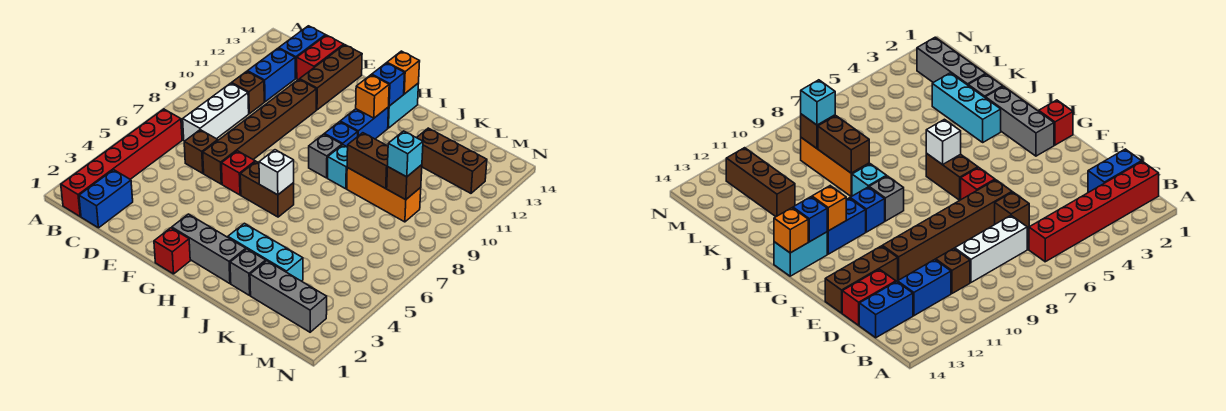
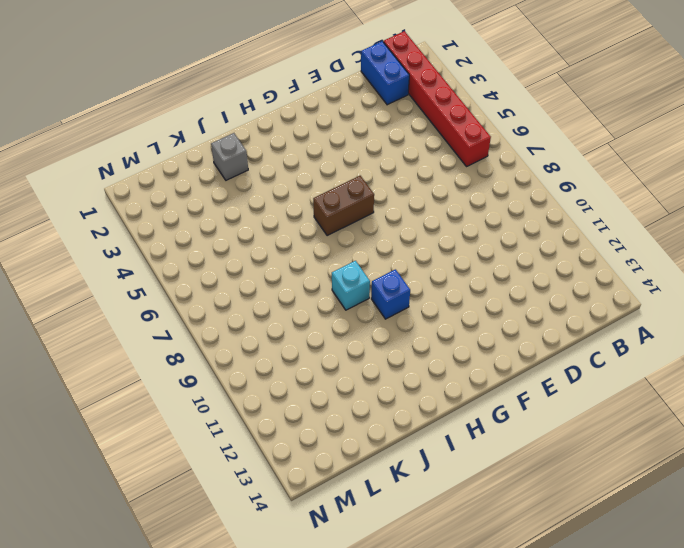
none -> white brick C7:C9 level 1
none -> brown brick C10 level 1
none -> blue brick C11:C12 level 1
none -> blue brick C13:C14 level 1

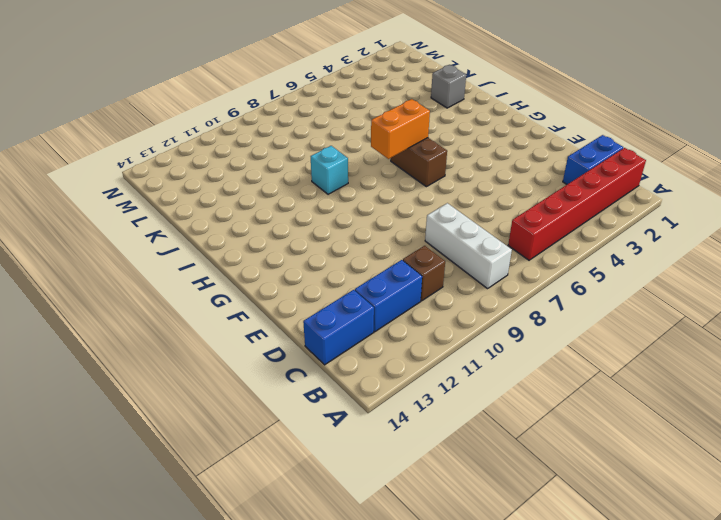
white brick B8:D8 level 1 -> white brick C7:C9 level 1
orange brick H6:H7 level 2 -> white brick H6 level 2
none -> brown brick D6 level 1
none -> red brick D13:D14 level 1
none -> brown brick E6:E11 level 1
none -> brown brick E12:E14 level 1

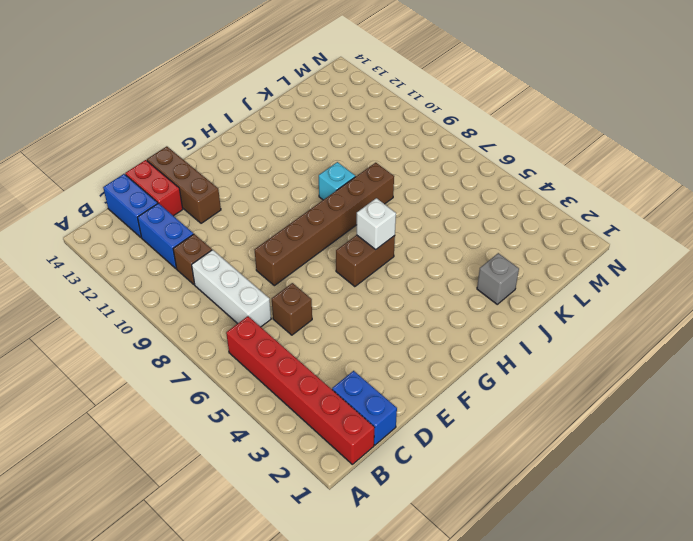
brown brick E8:J8 level 1 -> brown brick E6:E11 level 1
none -> red brick F6 level 1
none -> red brick G1 level 1
none -> grey brick G2:I2 level 1
none -> grey brick H9 level 1

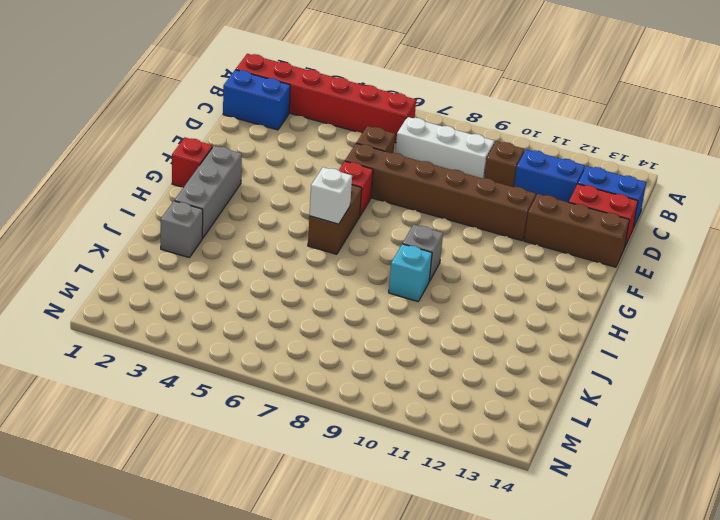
none -> blue brick H10 level 1
none -> blue brick H11:H12 level 1
none -> cyan brick H13:H14 level 1
none -> cyan brick I3:K3 level 1

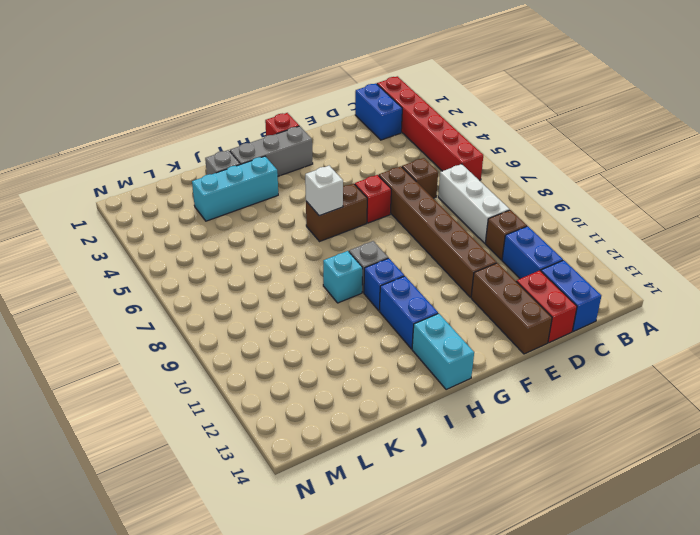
none -> orange brick J9:L9 level 1
none -> grey brick K2:M2 level 1
none -> brown brick K12:M12 level 1
none -> orange brick H12 level 2

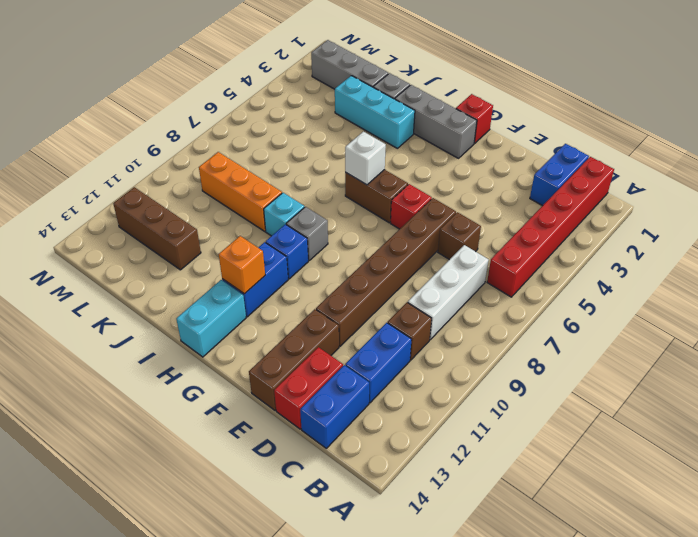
none -> blue brick H13 level 2
none -> orange brick H14 level 2
none -> brown brick J9:K9 level 2
none -> brown brick L9 level 2

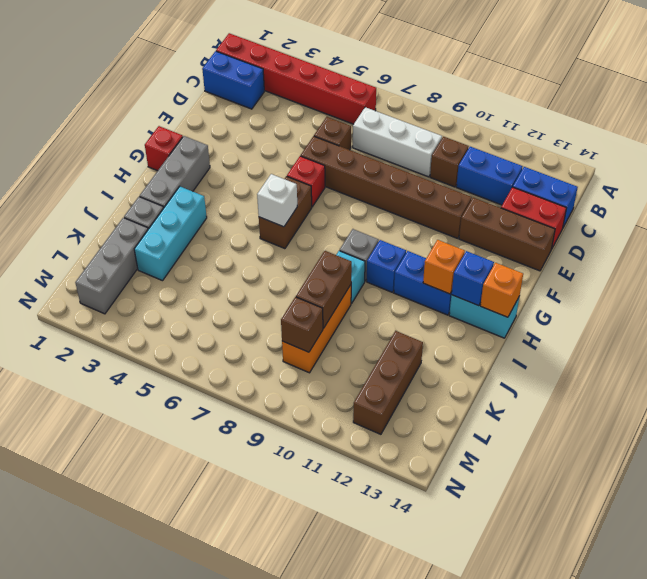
none -> cyan brick L9 level 3

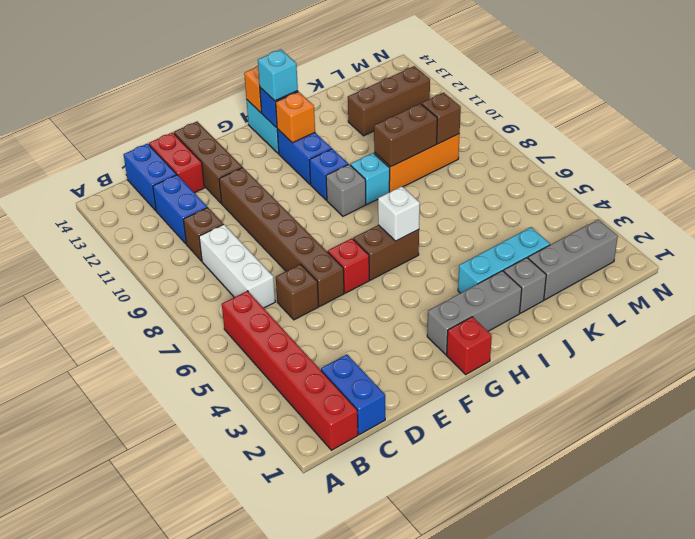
cyan brick H13 level 3 -> cyan brick L9 level 3

